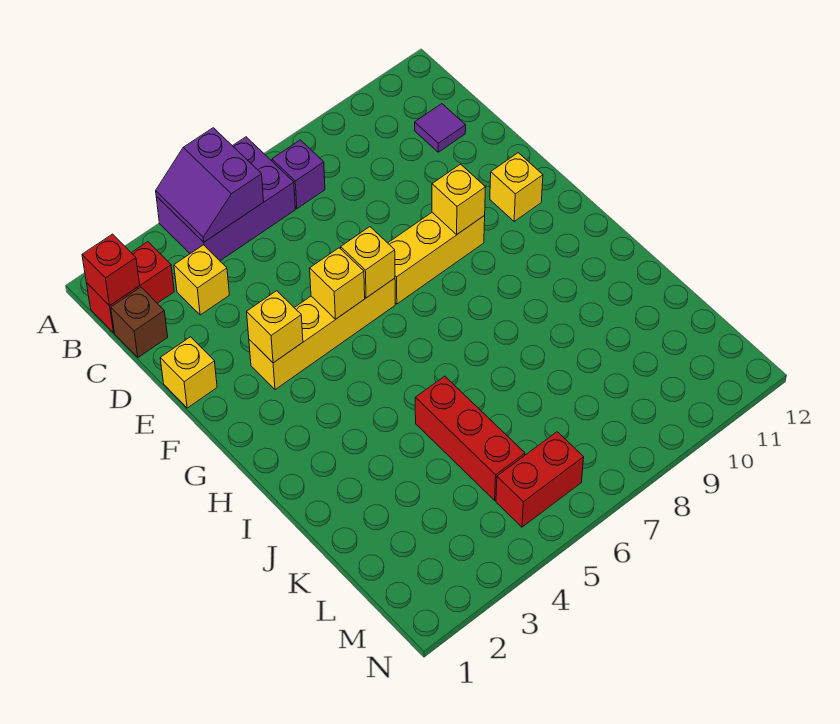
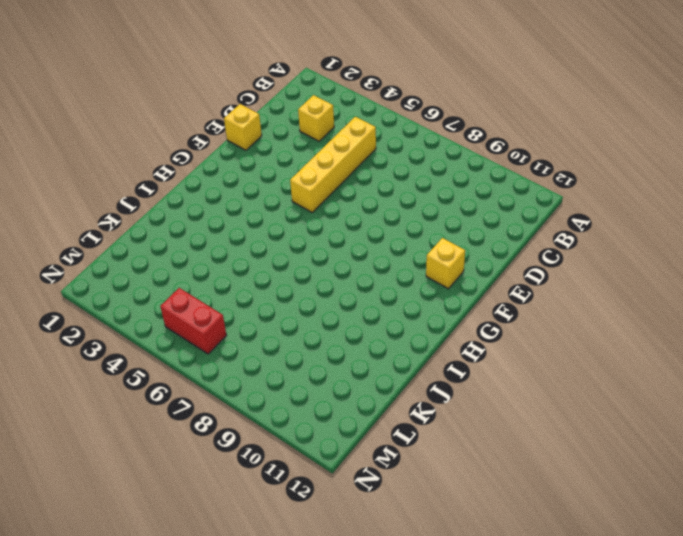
yellow brick C5:F5 level 1 -> yellow brick F3:F6 level 1
none -> purple brick A4:B6 level 1
none -> red brick B1:B2 level 1
none -> purple brick B7 level 1

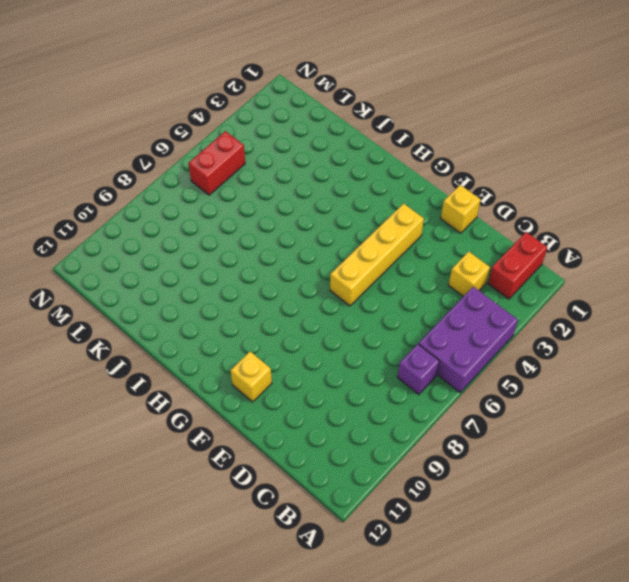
none -> brown brick C1 level 1
none -> purple tile C11 level 1
none -> yellow brick F7:F9 level 1

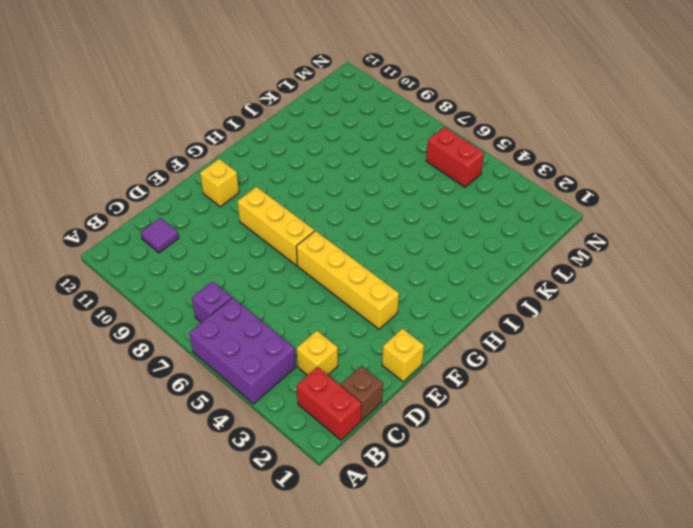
none -> red brick J5:L5 level 1
none -> purple slope A4:B5 level 2 top 5
none -> red brick B1 level 2

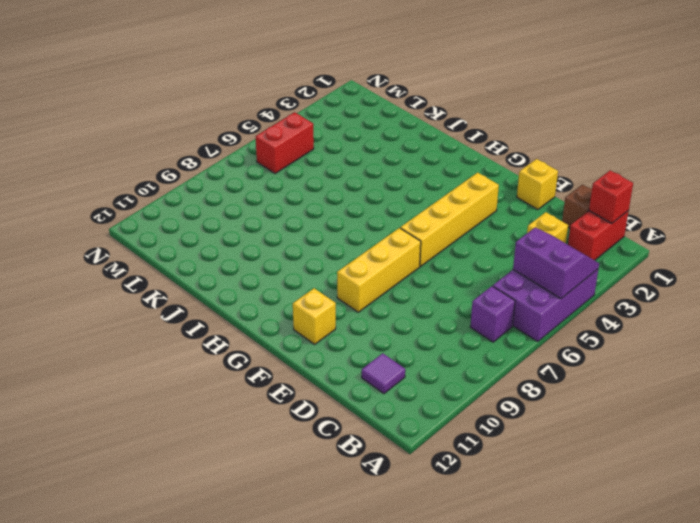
none -> red brick J5:L5 level 1
none -> yellow brick F3 level 2
none -> yellow brick F5 level 2

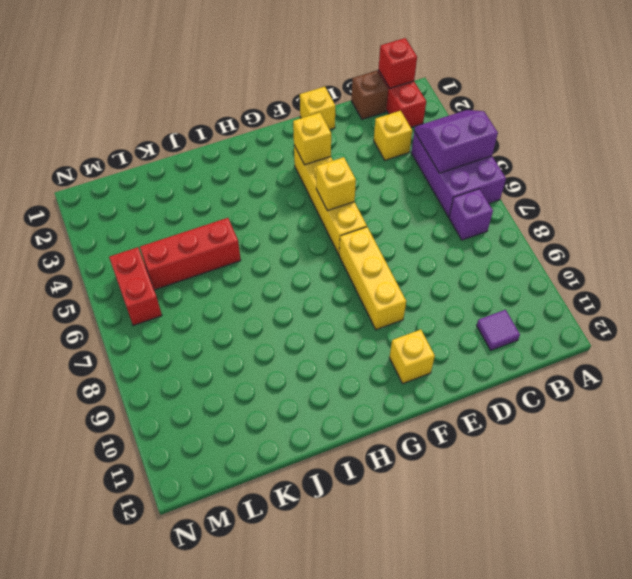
none -> yellow brick F6 level 2
none -> yellow brick F9 level 2

